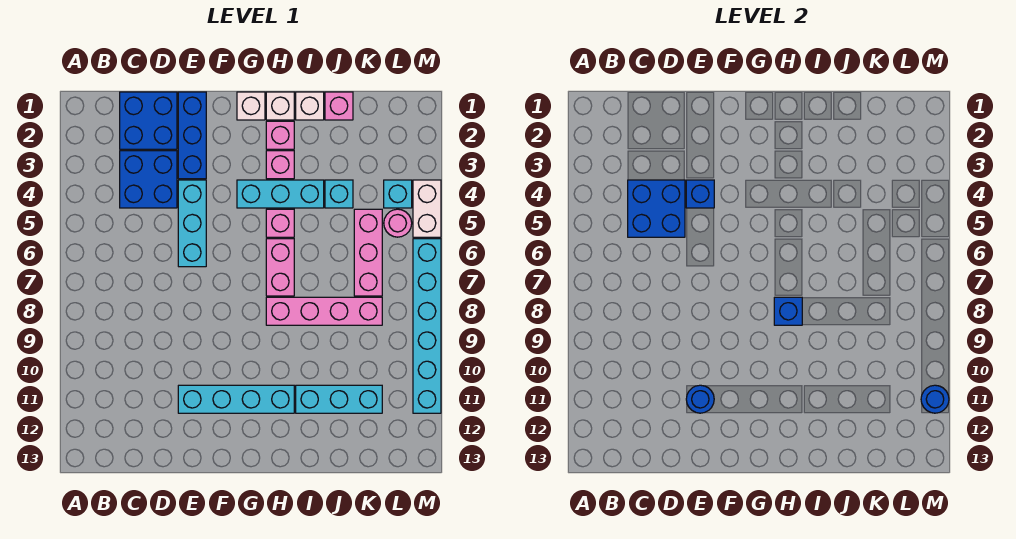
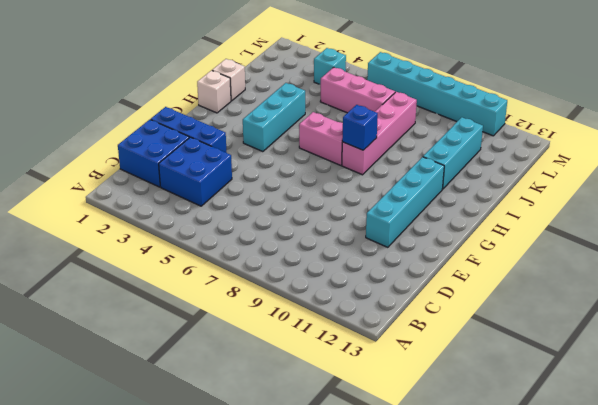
none -> cyan brick E4:E6 level 1
none -> white brick G1 level 1
none -> pink brick H2 level 1

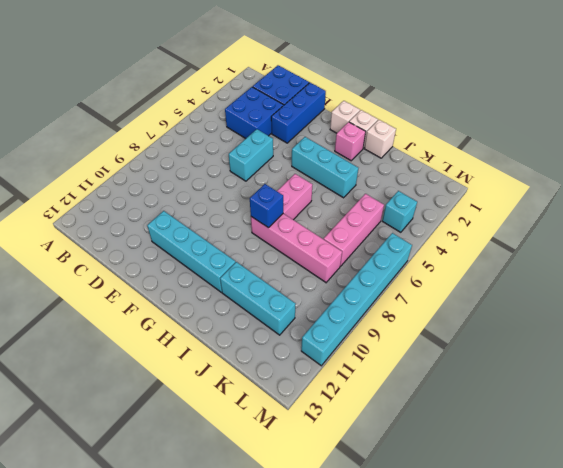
cyan brick E5:E6 level 1 -> cyan brick E4:E6 level 1
none -> pink brick H3 level 1
none -> pink brick H5 level 1
none -> pink brick J1 level 1

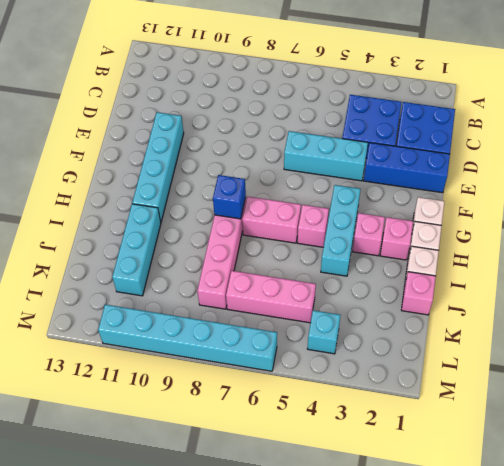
none -> cyan brick J4 level 1
none -> pink round brick L5 level 1
none -> white brick M4:M5 level 1

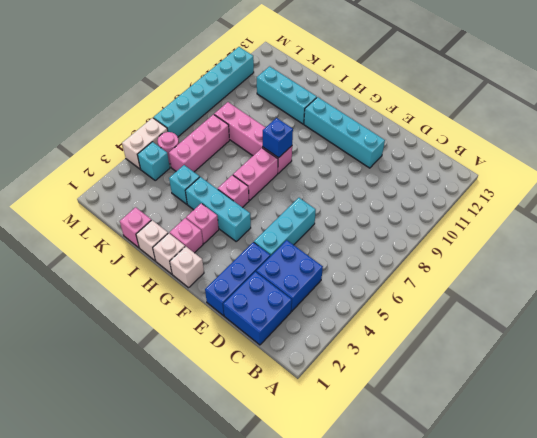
none -> blue brick C4:D5 level 2
none -> blue brick E4 level 2
none -> blue round brick E11 level 2

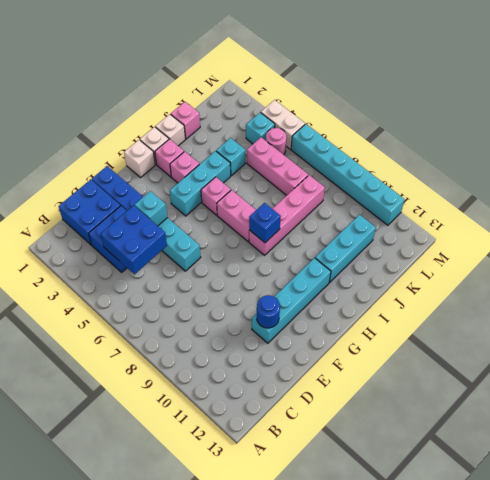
cyan brick E4 level 2 -> blue brick E4 level 2
none -> blue round brick M11 level 2

